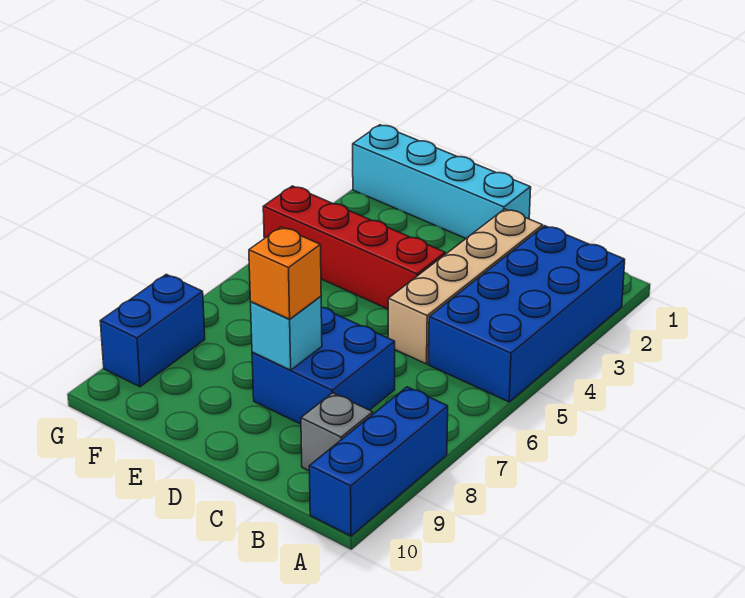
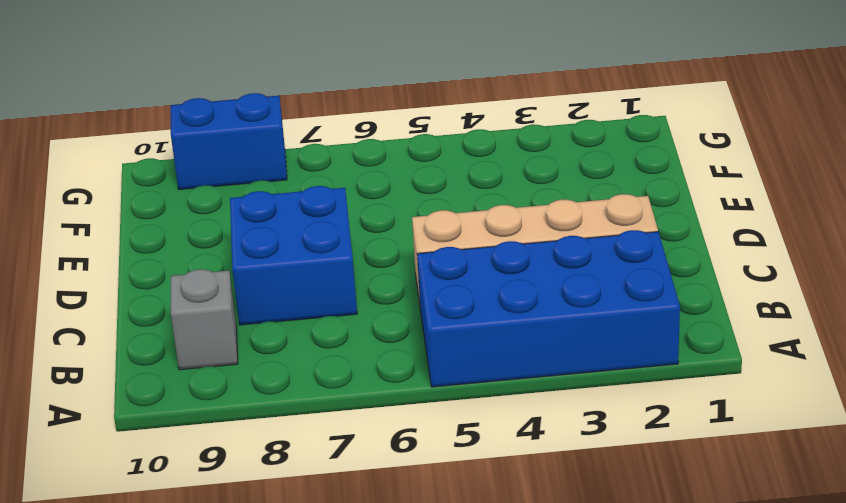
none -> blue brick A8:A10 level 1
none -> cyan brick D1:G1 level 1

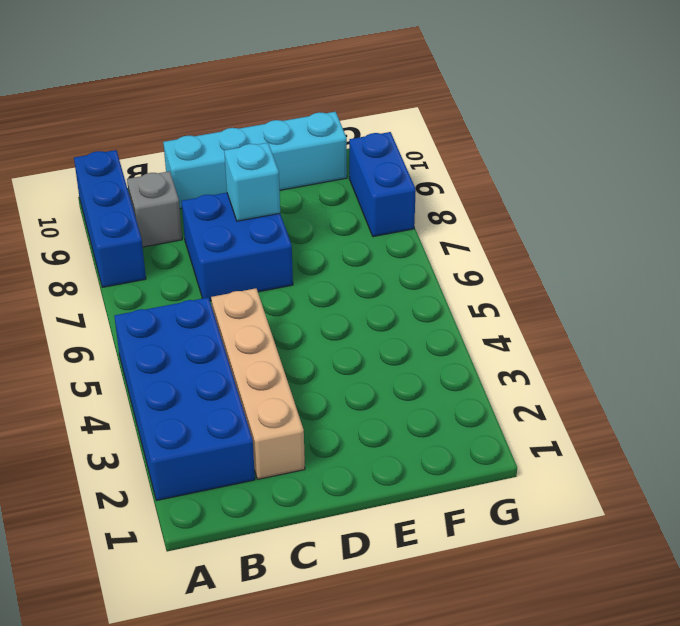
cyan brick C10:F10 level 1 -> cyan brick D1:G1 level 1
none -> red brick D4:G4 level 1
none -> orange brick D8 level 3

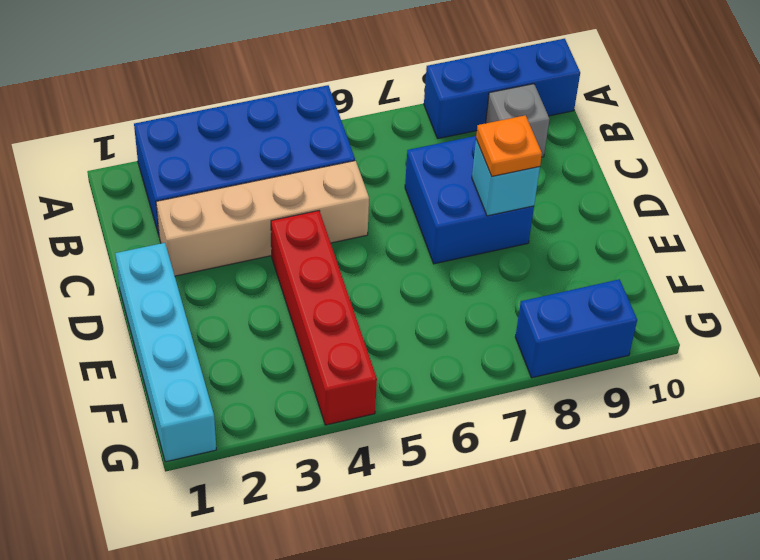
orange plate D8 level 3 -> orange brick D8 level 3

